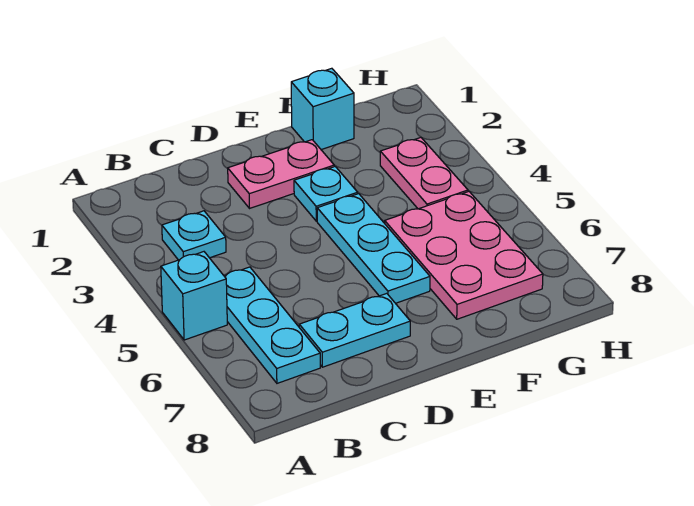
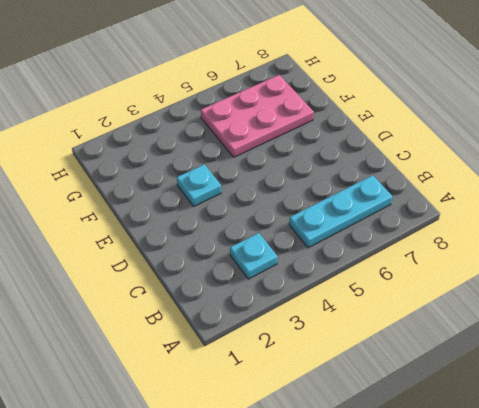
none -> cyan brick A5 level 1
none -> cyan plate C7:D7 level 1

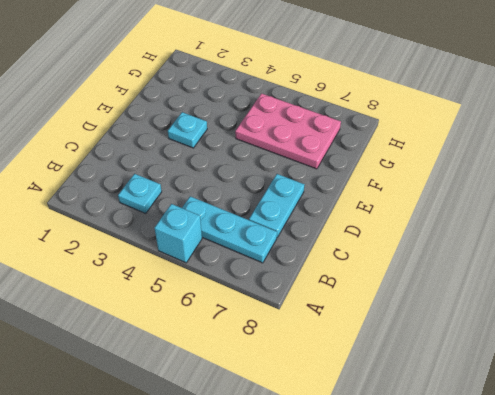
none -> pink plate D2:E2 level 1
none -> cyan plate E4:E6 level 1

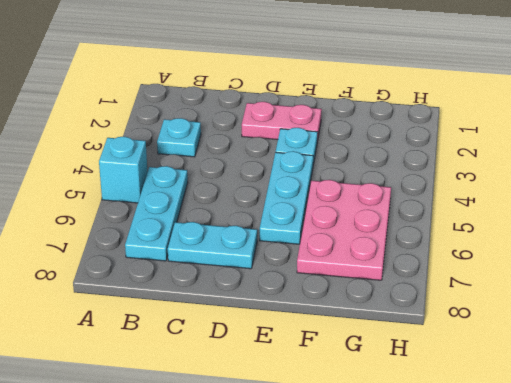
none -> cyan brick F1 level 1
none -> pink plate G3:G4 level 1

